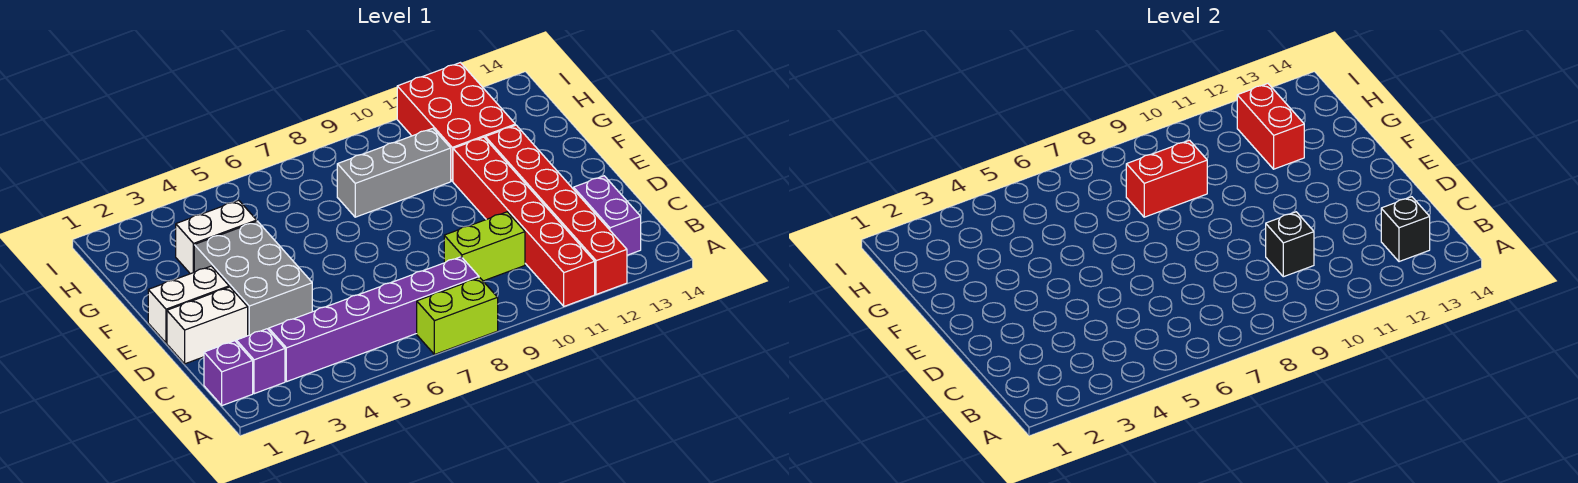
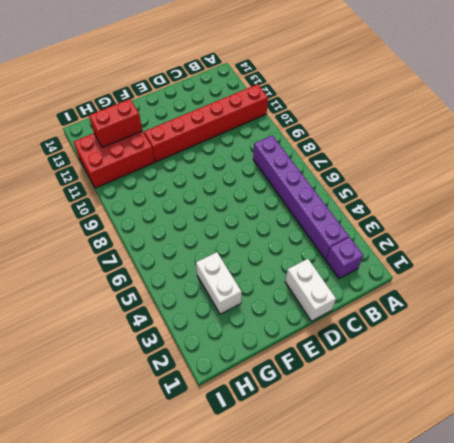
none -> lime brick A7:A8 level 1
none -> red brick A12:F12 level 1
none -> purple brick B1 level 1

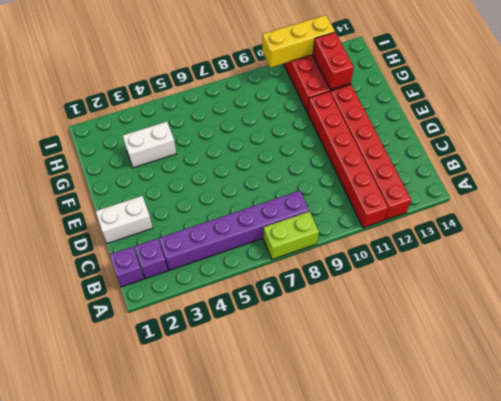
yellow brick I10:I12 level 2 -> none
none -> purple brick B13:C13 level 1
none -> lime brick C9:C10 level 1
none -> grey brick D3:F4 level 1

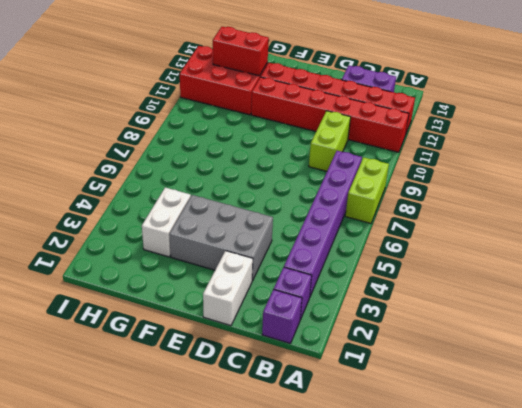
none -> white brick E1:E2 level 1
none -> grey brick G8:G10 level 1
none -> black brick B13 level 2

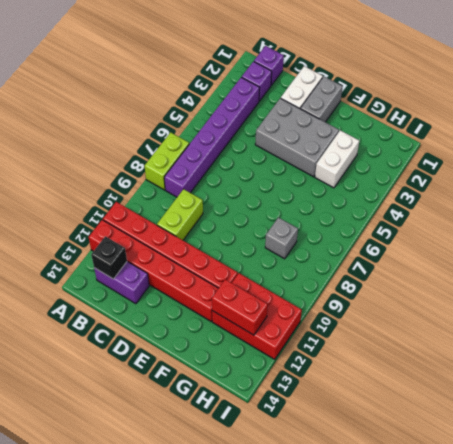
grey brick E1:E2 level 1 -> white brick E1:E2 level 1
grey brick G8 level 1 -> grey brick G8:G10 level 1
none -> black brick C10 level 2
none -> red brick G8:G9 level 2

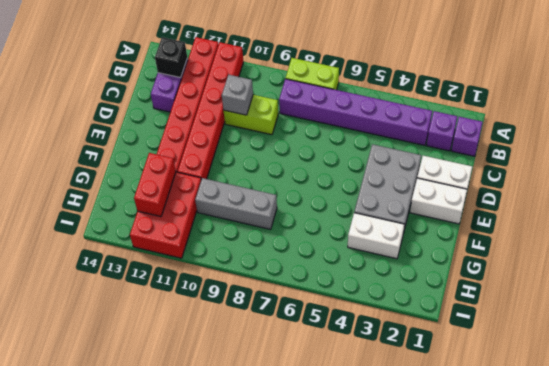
grey brick C10 level 2 -> black brick C10 level 2
none -> red brick G8:G9 level 2

